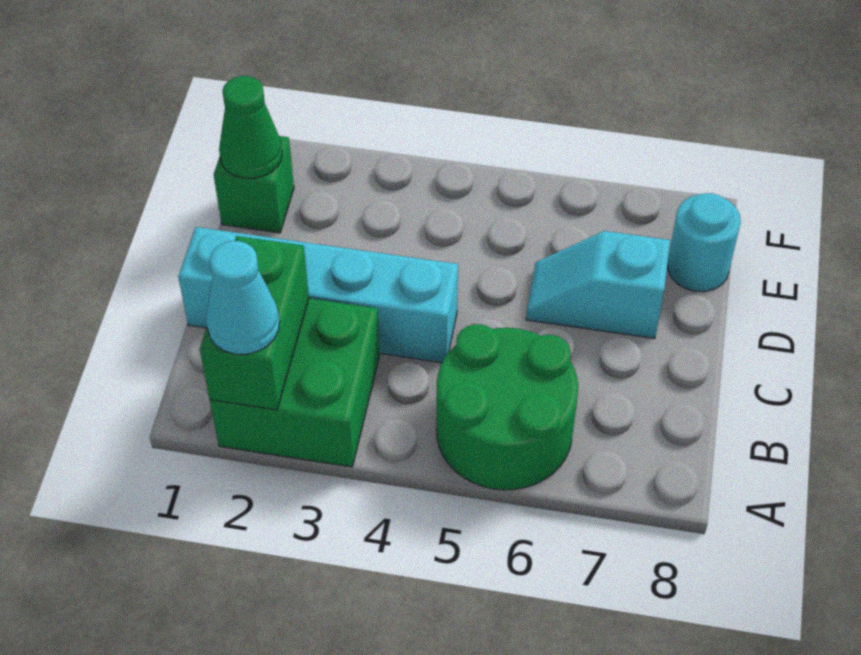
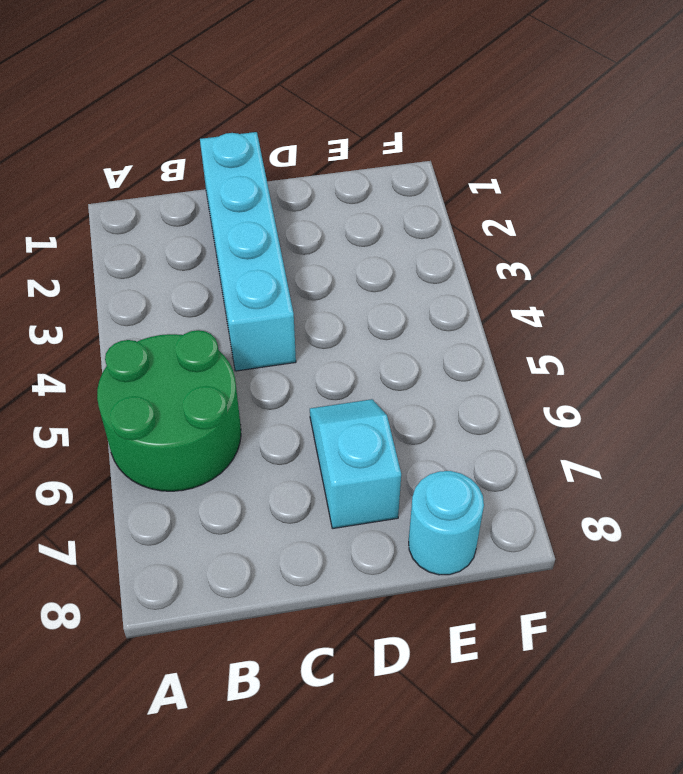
none -> green brick A2:B3 level 1
none -> green brick E1 level 1

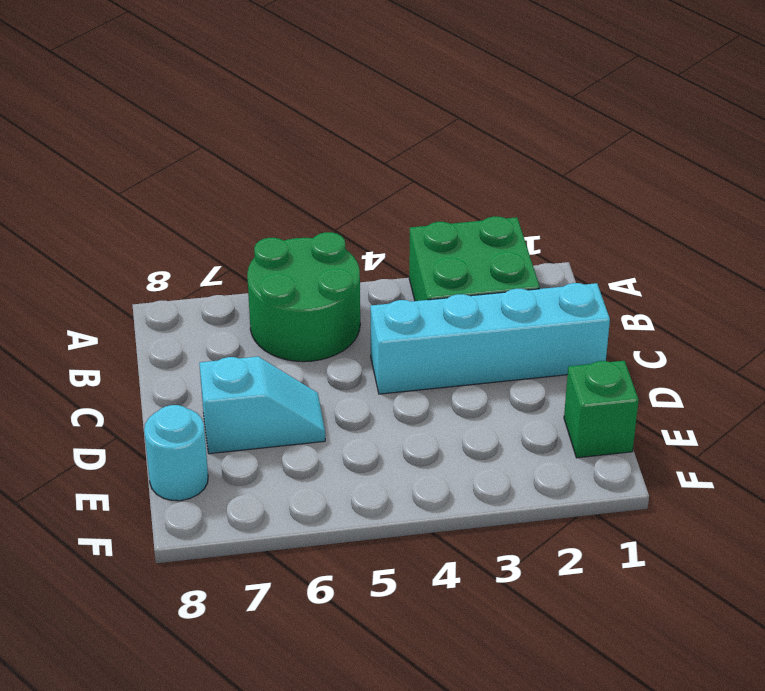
none -> green brick A2:B2 level 2
none -> green cone E1 level 2

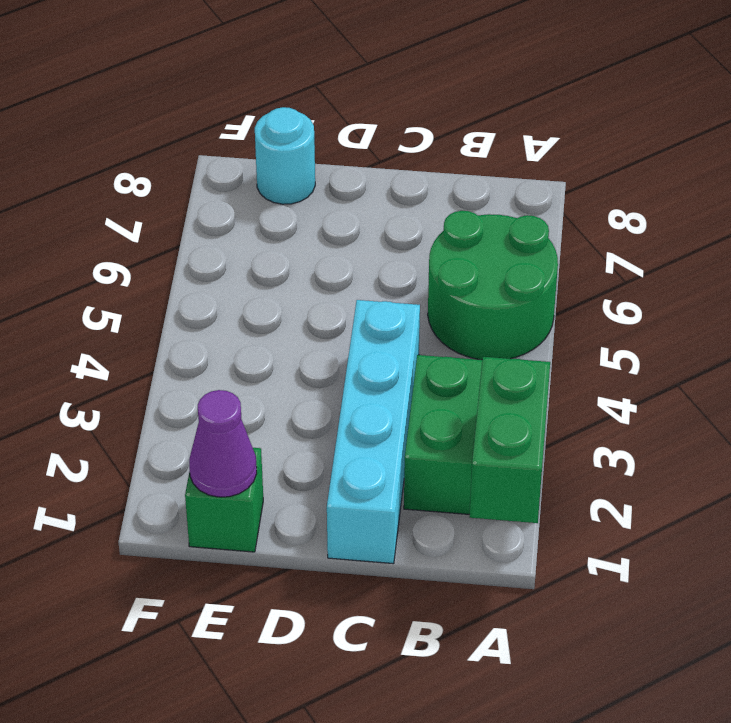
green brick A1:A2 level 2 -> green brick A2:B2 level 2
purple cone E1 level 2 -> green cone E1 level 2
none -> cyan slope D6:D7 level 1 top 7
none -> cyan cone A2 level 3

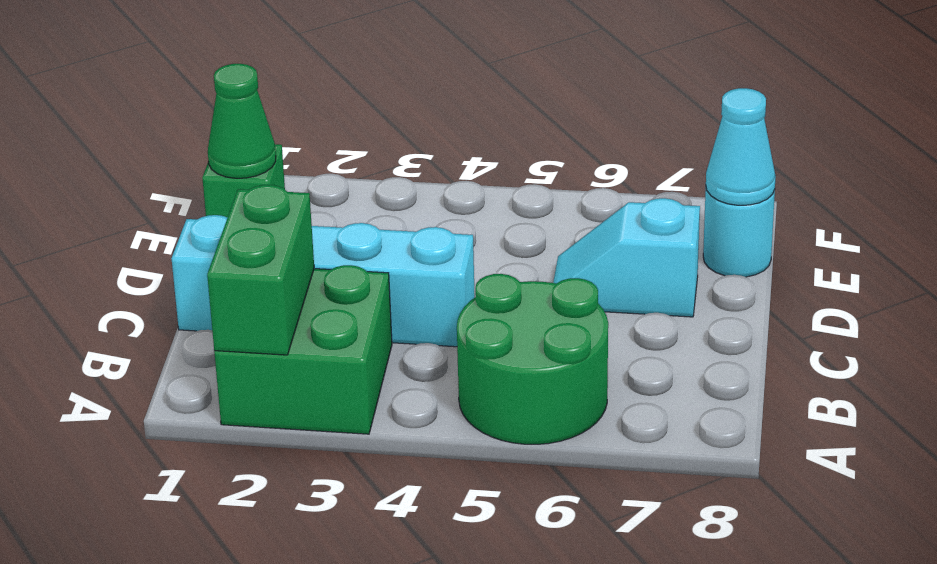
cyan cone E8 level 2 -> cyan cone A2 level 3

